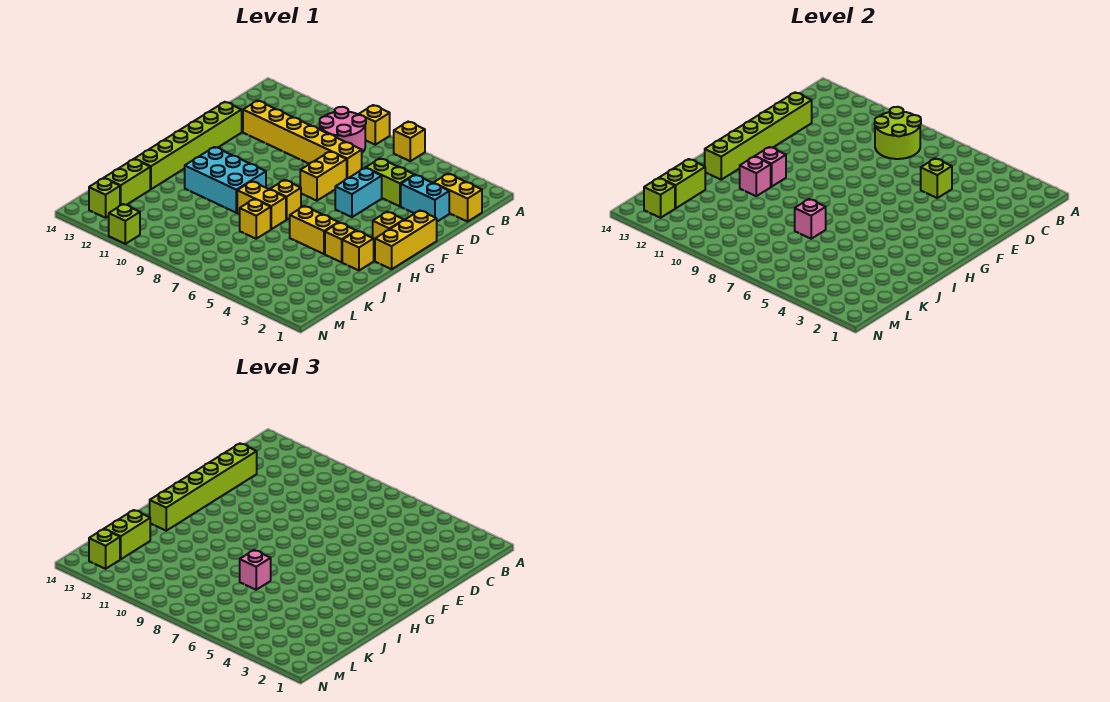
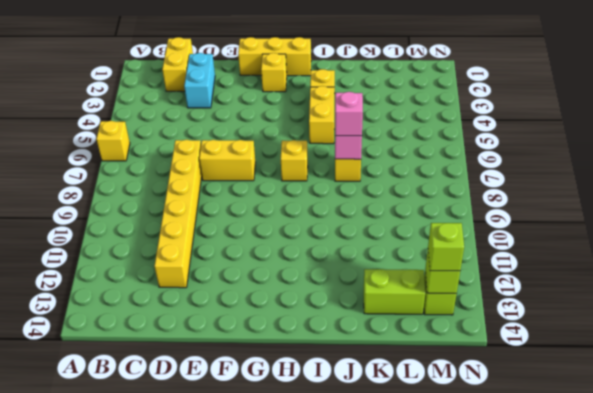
none -> yellow brick A8 level 1
none -> pink round brick B8:C9 level 1
none -> lime brick D4:D5 level 1
none -> cyan brick E5:F5 level 1

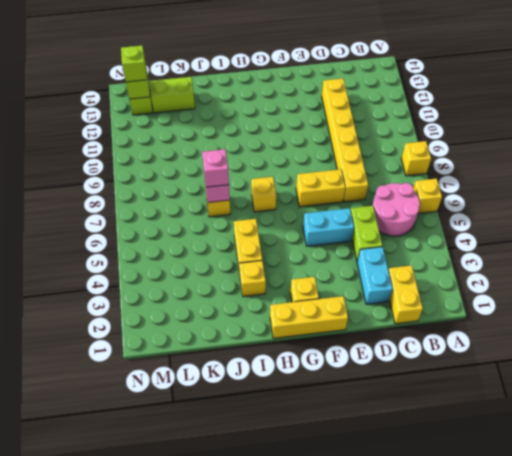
pink round brick B5:C6 level 1 -> pink round brick B8:C9 level 1
none -> lime brick E13:J13 level 1
none -> cyan brick H9:I11 level 1
none -> yellow brick I2 level 1
none -> yellow brick I7:I8 level 1

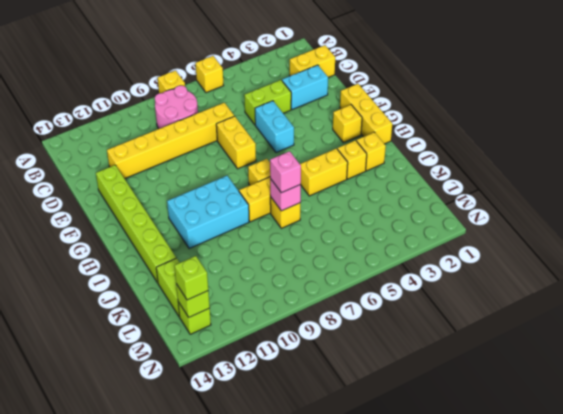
none -> lime brick N11 level 1
none -> lime round brick B8:C9 level 2
none -> lime brick D5 level 2
none -> lime brick D13:I13 level 2

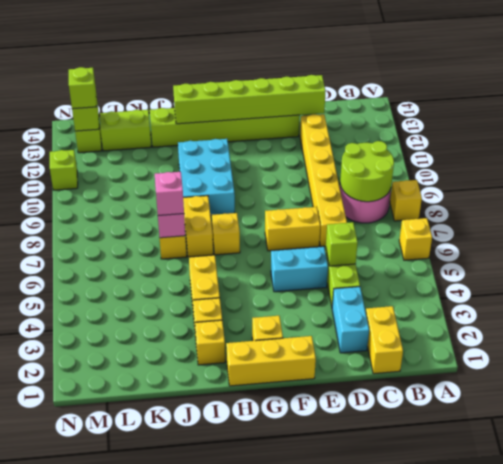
none -> pink brick H11 level 2
none -> pink brick I11 level 2
none -> lime brick K13:L13 level 2
none -> lime brick D13:I13 level 3

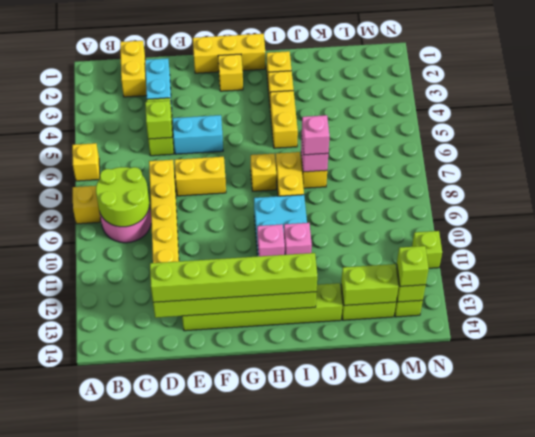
none -> lime brick K13:L13 level 3

